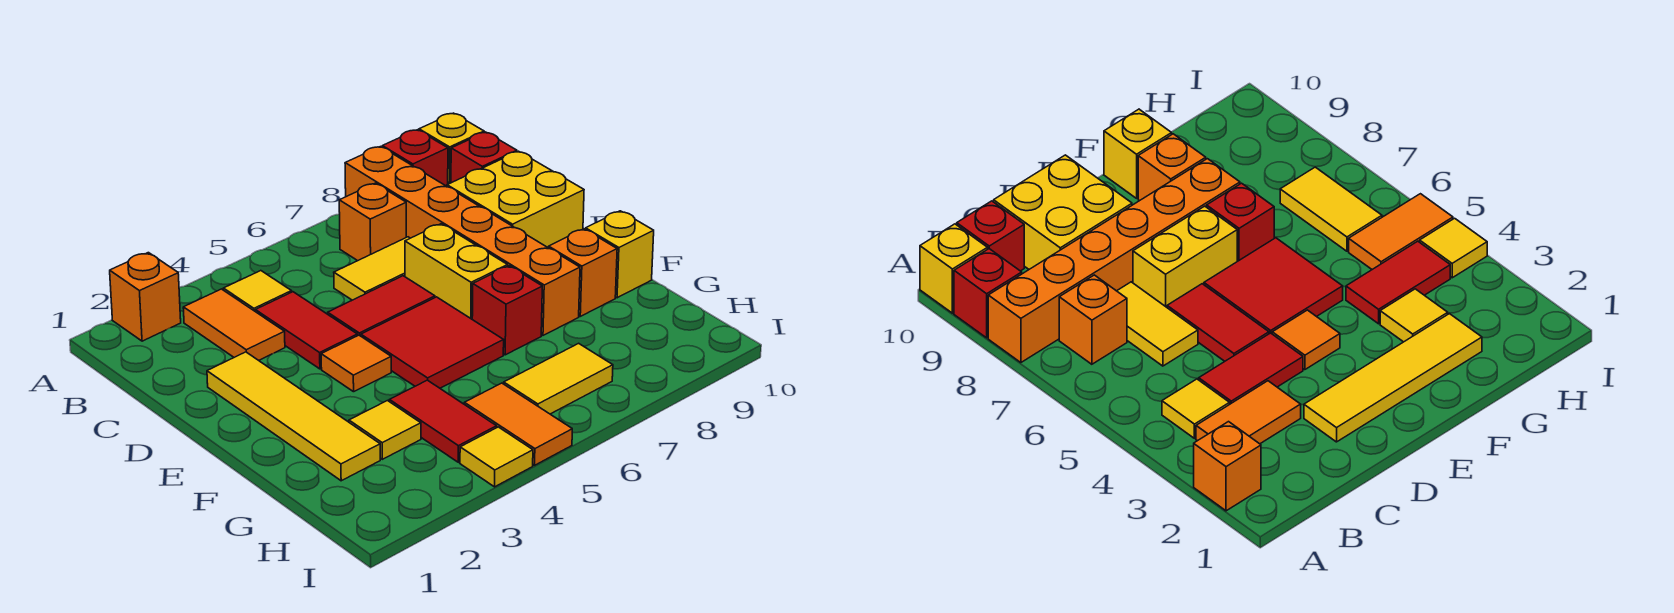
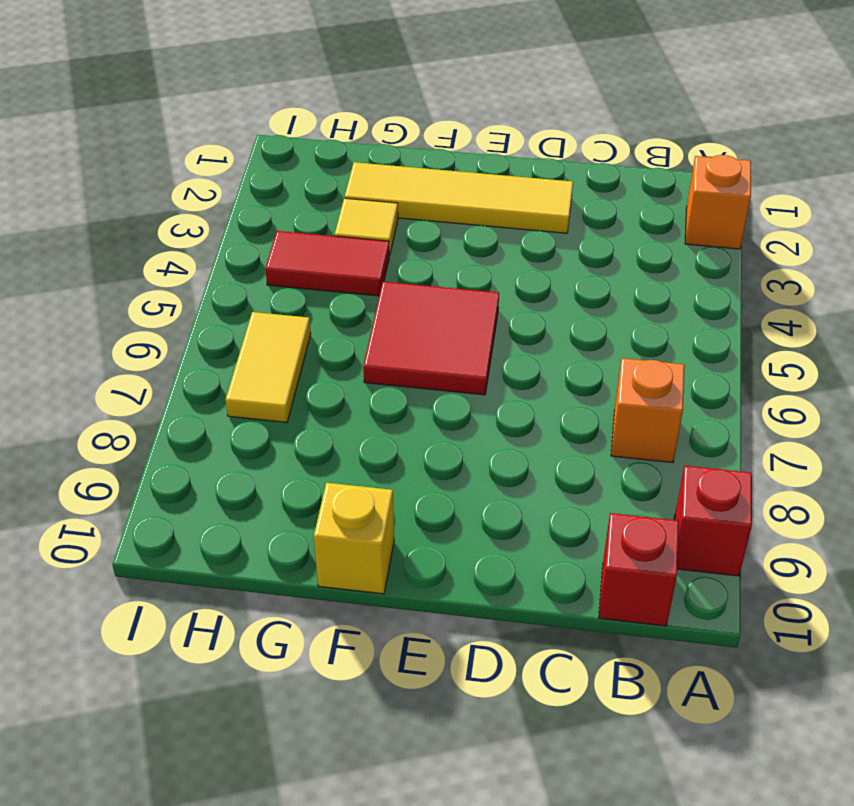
none -> orange brick A8:F8 level 1
none -> yellow brick A10 level 1
none -> orange tile B3:C3 level 1

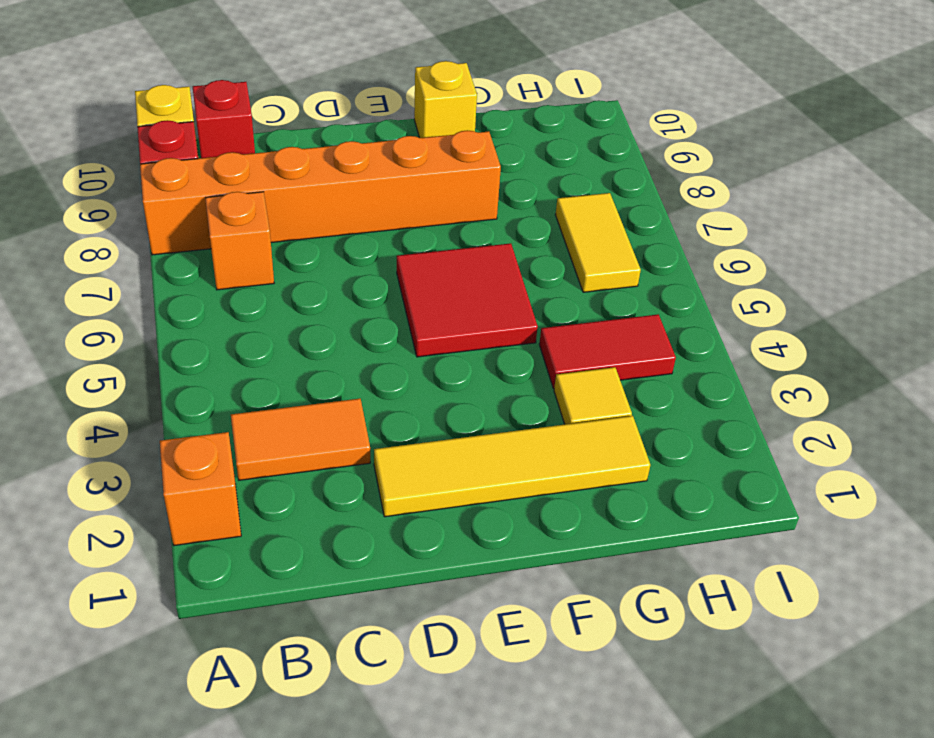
none -> yellow tile B4 level 1
none -> red tile C4:D4 level 1
none -> yellow tile C6:C7 level 1

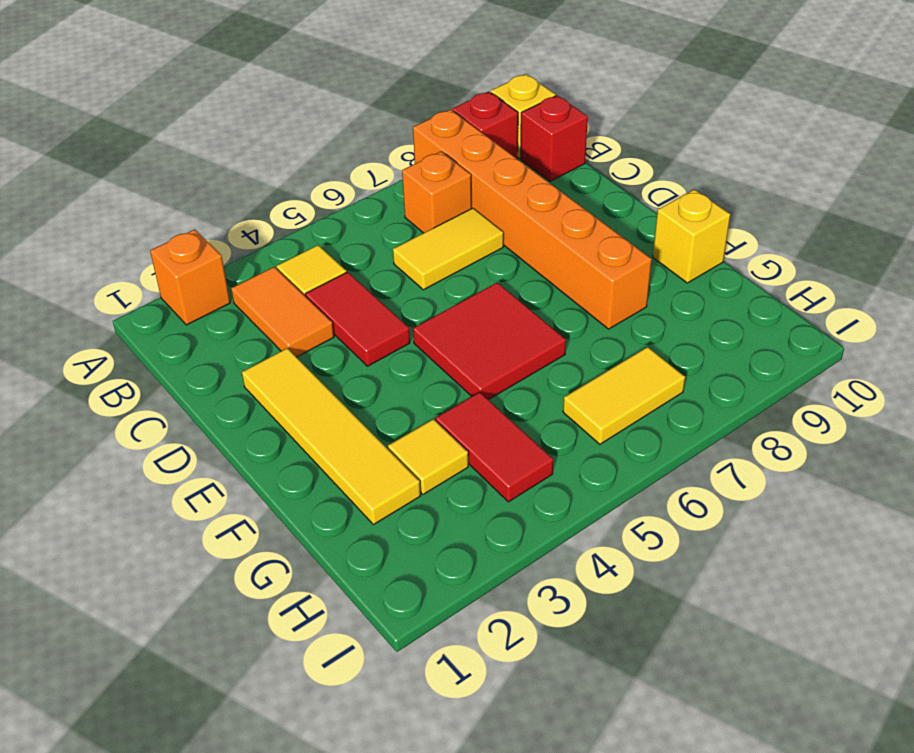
none -> yellow brick C9:D10 level 1
none -> red tile D5:D6 level 1
none -> yellow brick D7:E7 level 1

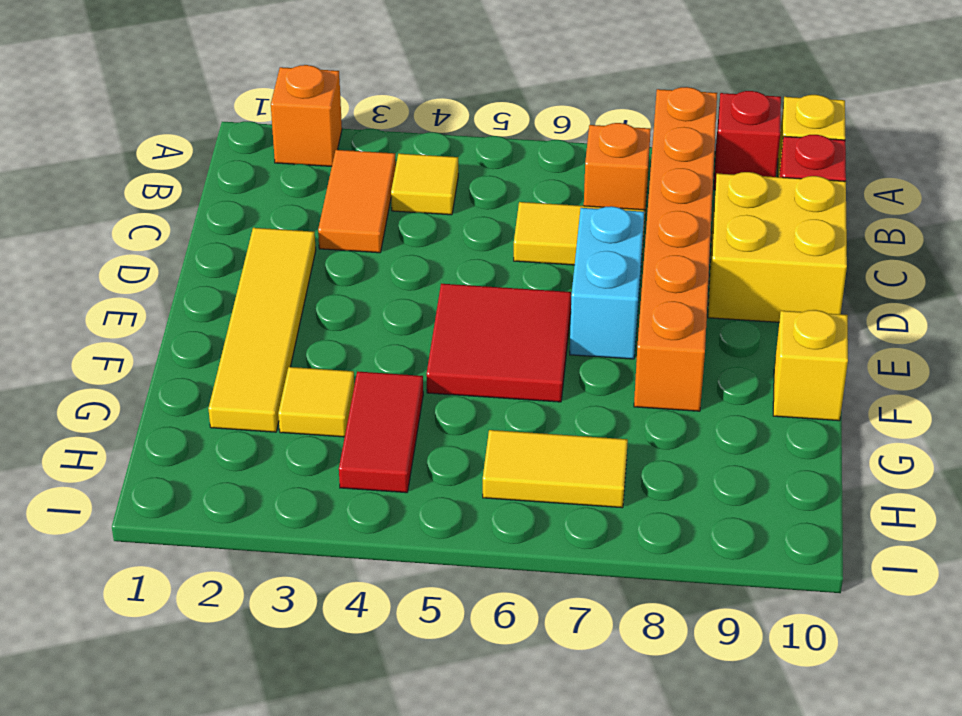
cyan brick D7:E7 level 1 -> yellow brick D7:E7 level 1
none -> red tile C4:D4 level 1
none -> red tile D5:D6 level 1
none -> orange tile E4 level 1

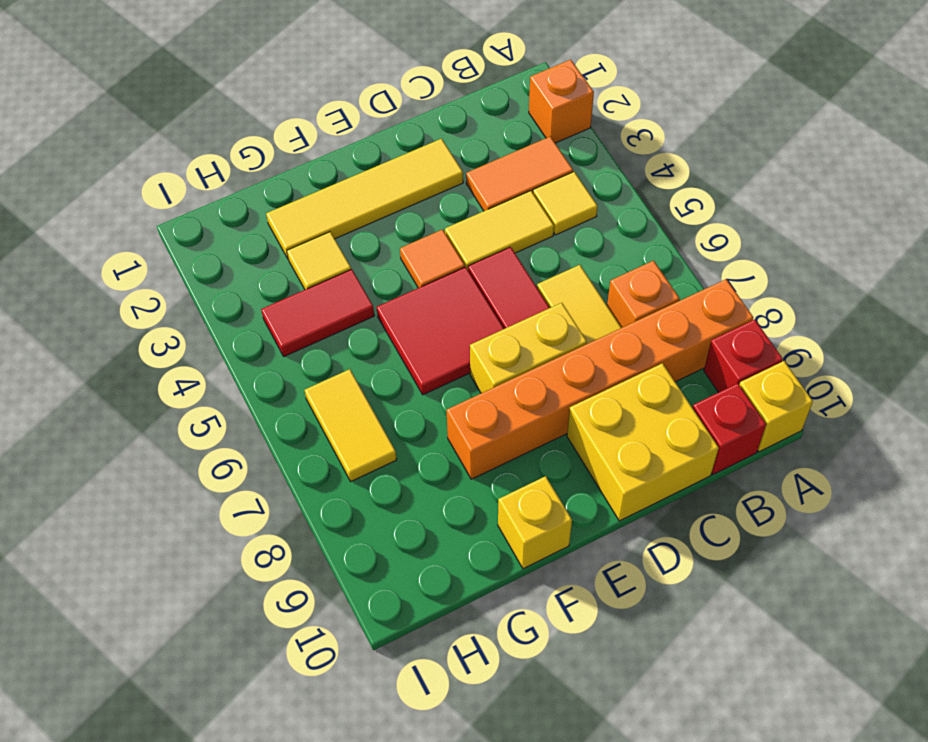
yellow tile C4:D4 level 1 -> red tile C4:D4 level 1
none -> red brick F7 level 1
none -> orange brick F9 level 1
none -> orange tile H5:I5 level 1

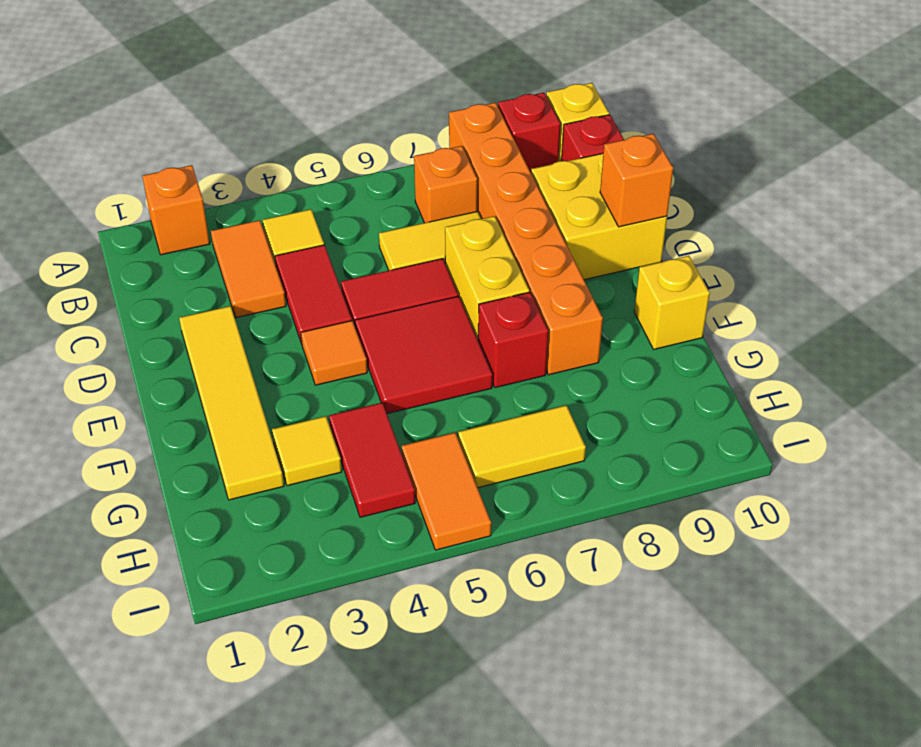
orange brick D10 level 2 -> orange brick F9 level 1
none -> yellow tile I4 level 1

